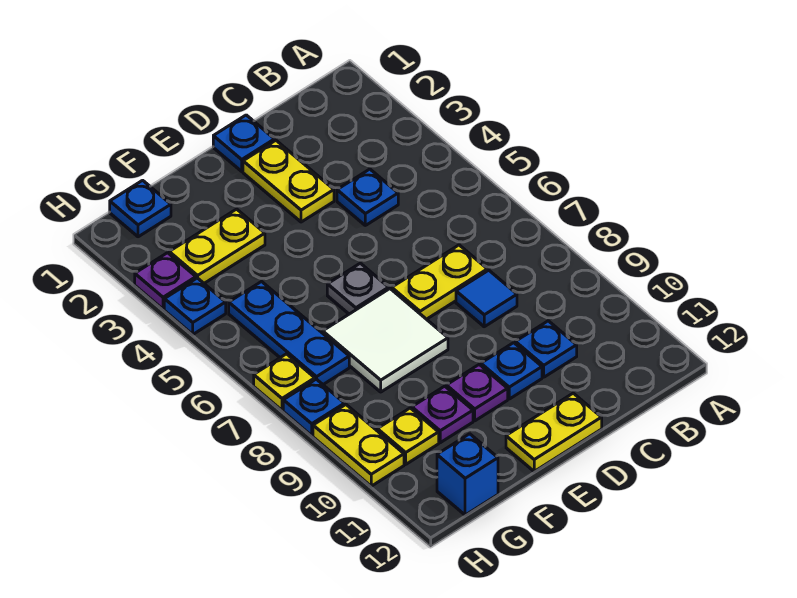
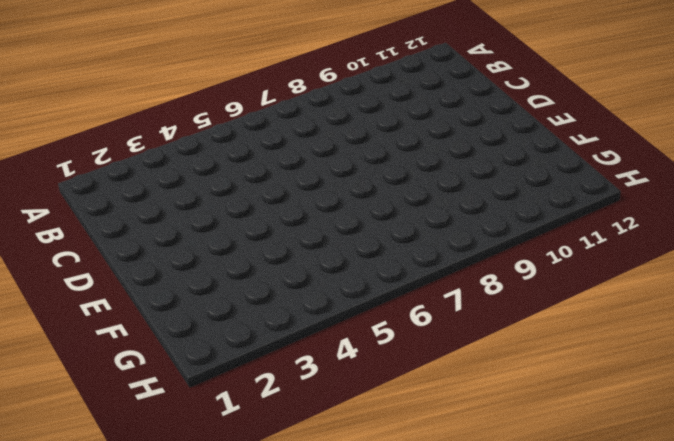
none -> blue plate C4 level 1
none -> yellow plate C7:D7 level 1
none -> blue tile C8 level 1

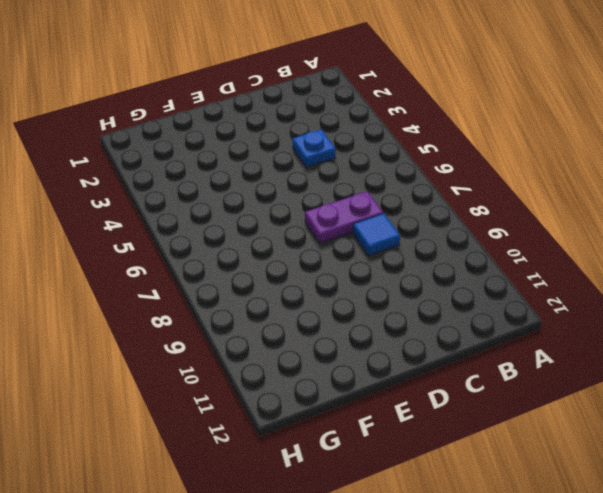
purple plate C7:D7 level 1 -> yellow plate C7:D7 level 1
none -> blue plate C10 level 1
none -> blue plate D1 level 1
none -> yellow plate D2:D3 level 1

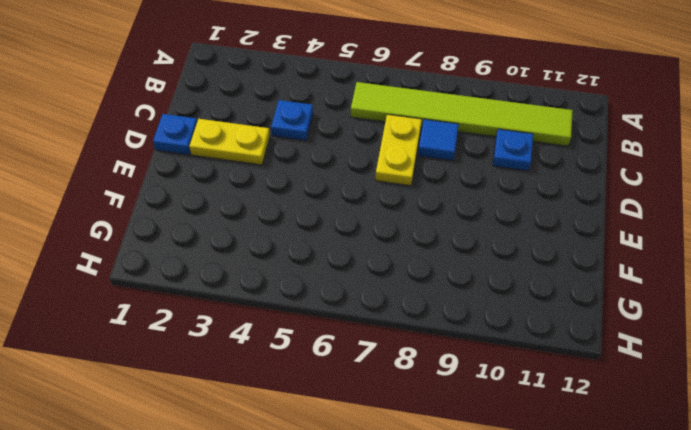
lime tile B6:B11 level 1 -> none
none -> blue plate D10 level 1
none -> yellow plate D12:E12 level 1
none -> grey plate E6 level 1

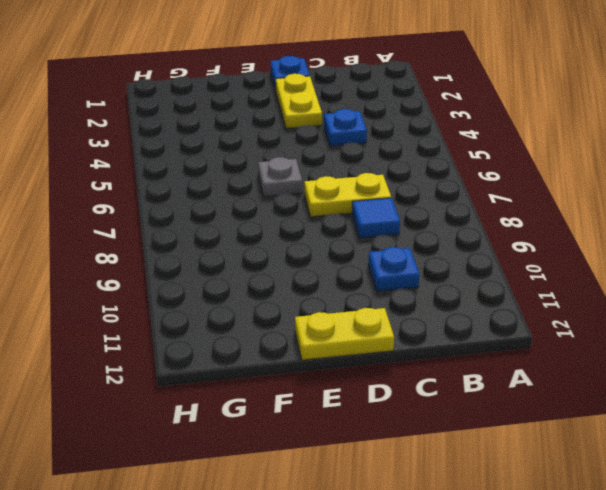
none -> blue plate D10 level 1
none -> white tile E7:F8 level 1
none -> purple plate E10 level 1

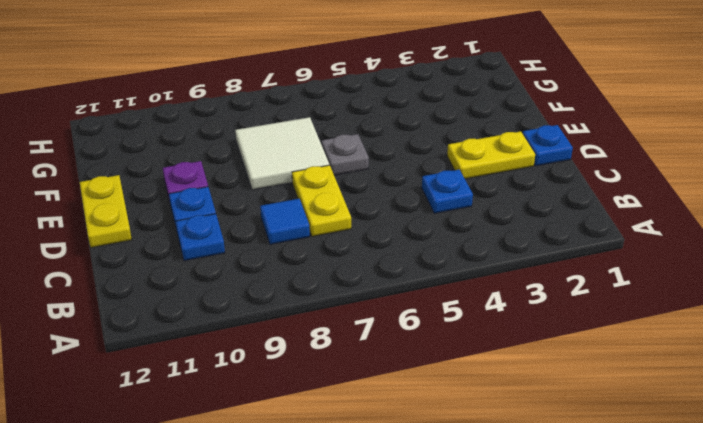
none -> yellow plate F3:G3 level 1
none -> purple plate F10 level 1
none -> blue plate G1 level 1

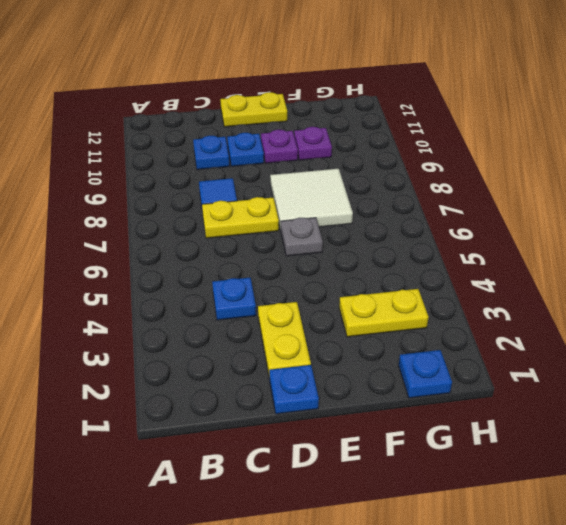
none -> blue plate G5:G7 level 1
none -> yellow plate G10 level 1
none -> blue brick G12 level 1

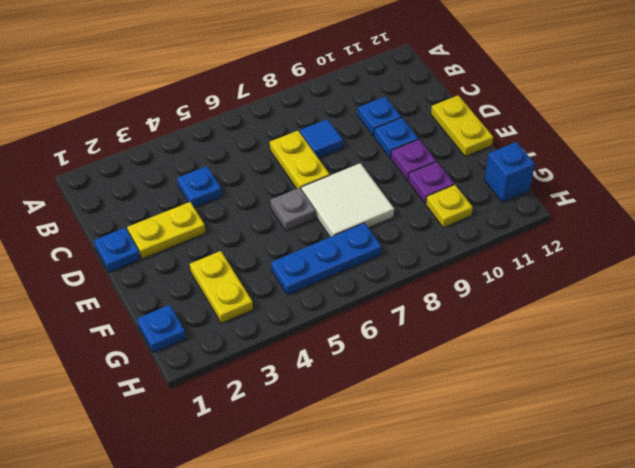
none -> purple plate H3 level 1
none -> blue plate H4 level 1
none -> yellow plate H7 level 1

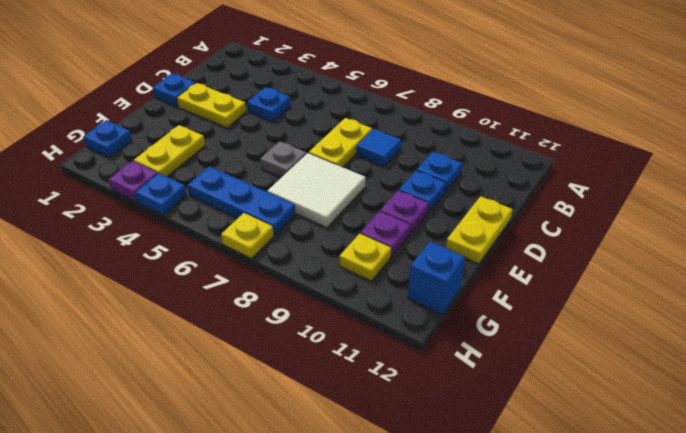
none -> blue plate H8 level 1
none -> yellow plate H9:H10 level 1

